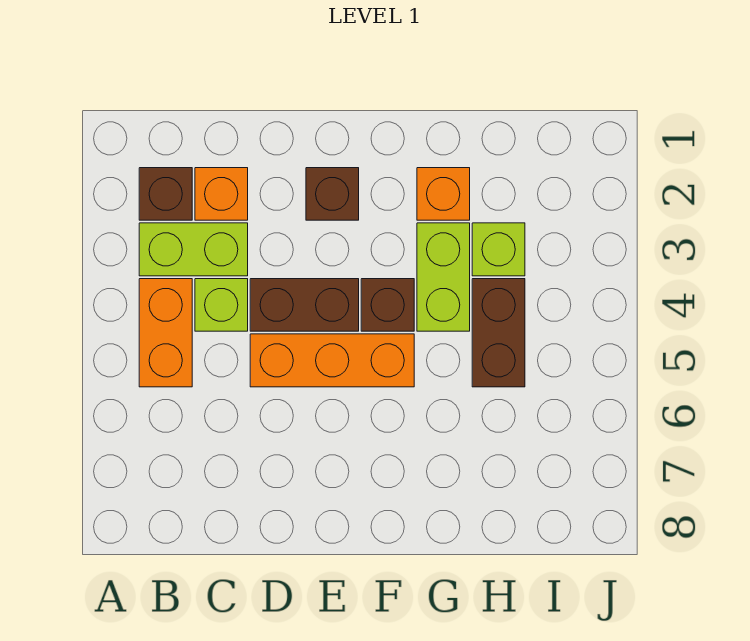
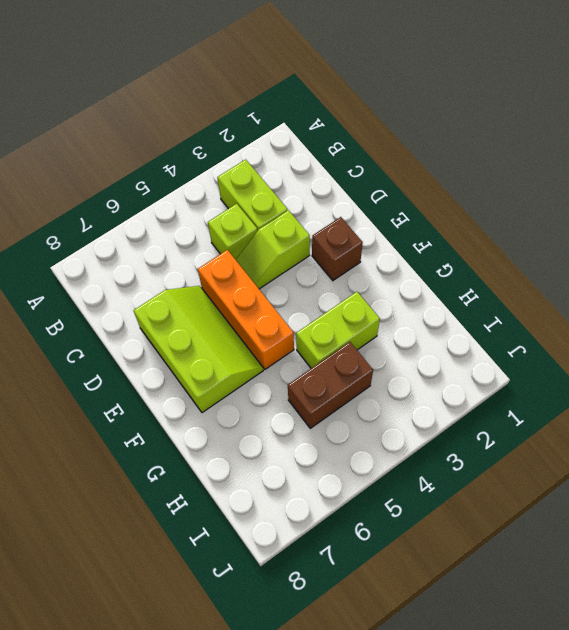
lime slope D3:D4 level 1 top 3 -> brown brick D4:E4 level 1
lime slope D6:F7 level 1 top 7 -> none
none -> brown brick B2 level 1
none -> orange brick B4:B5 level 1
none -> orange brick C2 level 1

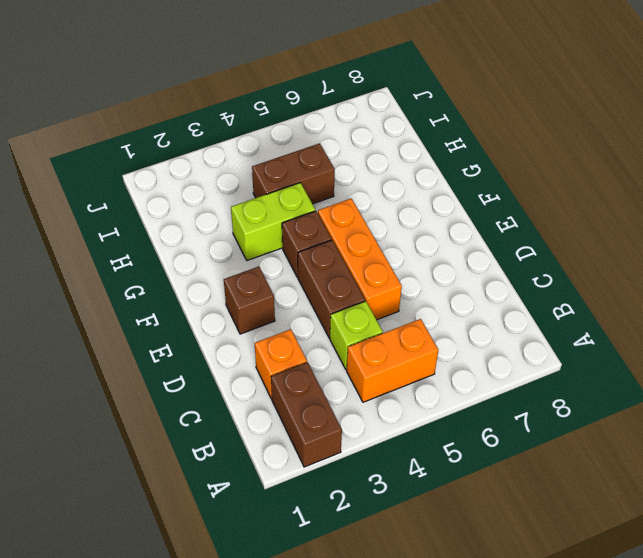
brown brick A2:B2 level 1 -> brown brick B2 level 1
none -> lime brick B3:C3 level 1
none -> orange brick G2 level 1
none -> lime brick H3 level 1

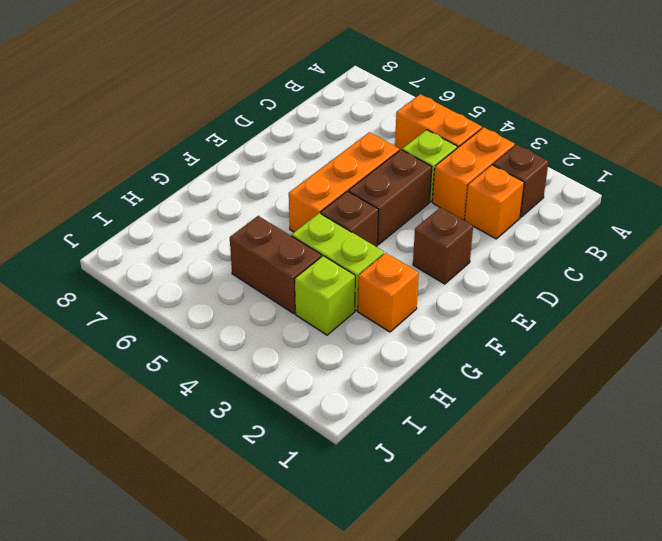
orange brick B3:C3 level 1 -> lime brick B3:C3 level 1

